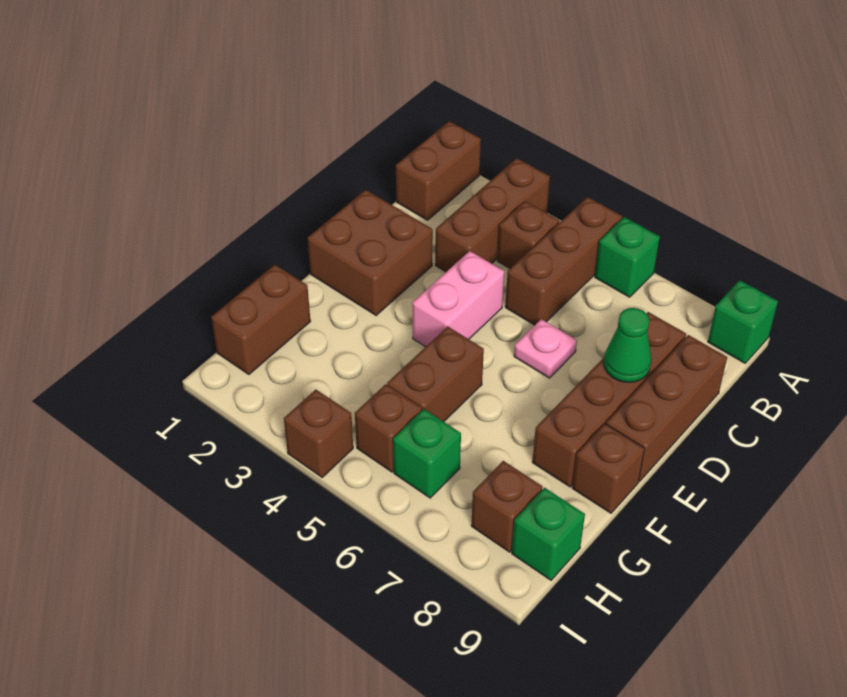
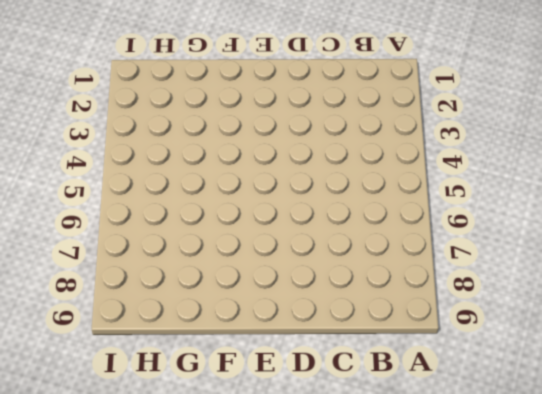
none -> brown brick A1:B1 level 1
none -> brown brick A3:C3 level 1
none -> brown brick A5:C5 level 1

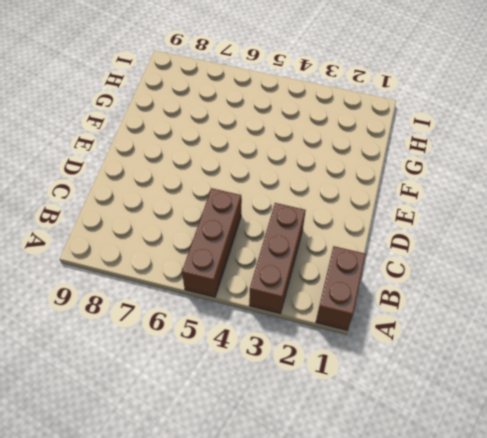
none -> green brick A6 level 1
none -> green brick A9 level 1
none -> brown brick B4 level 1

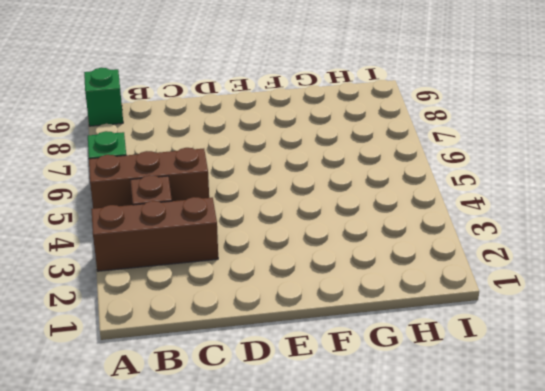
none -> brown brick A1:B1 level 1
none -> brown brick C8:F8 level 1
none -> brown brick C9:E9 level 1

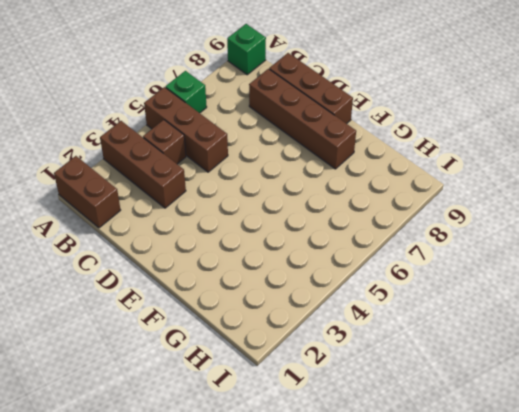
none -> brown brick D1:E2 level 1
none -> pink brick D4:E4 level 1
none -> pink plate D6 level 1

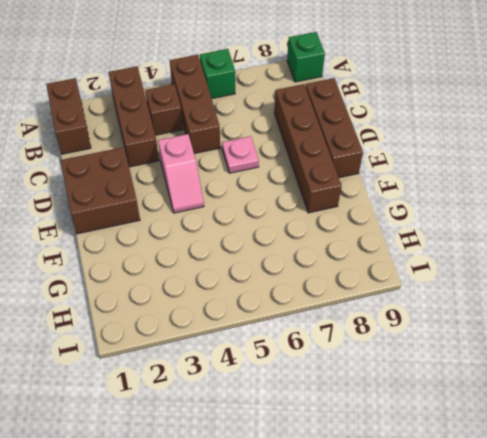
pink slope D4:E4 level 1 top D -> pink brick D4:E4 level 1
none -> brown brick F5:G5 level 1
none -> brown brick F9 level 1
none -> brown brick G1:H1 level 1

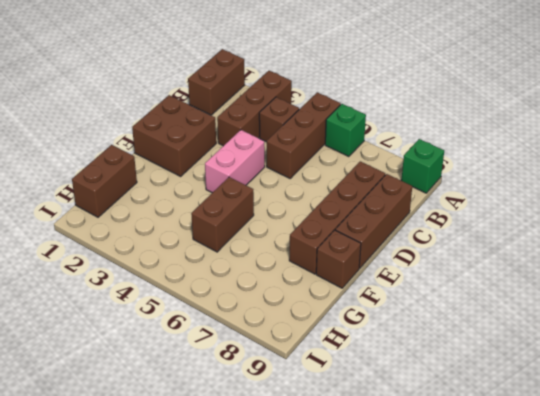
none -> pink plate D6 level 1
none -> brown brick H5 level 1
none -> green brick H6 level 1

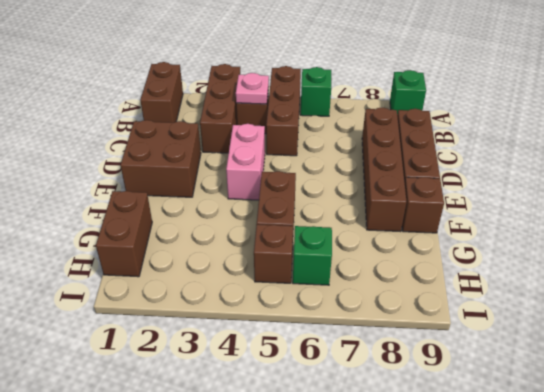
pink plate B4 level 2 -> pink plate D6 level 1
none -> brown brick H8 level 1
none -> green brick H9 level 1
none -> brown brick I4 level 1

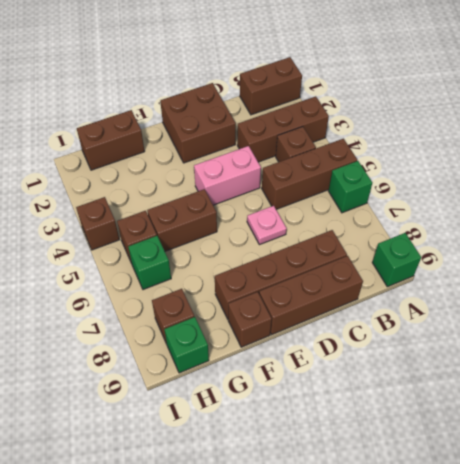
none -> green cone D8 level 2

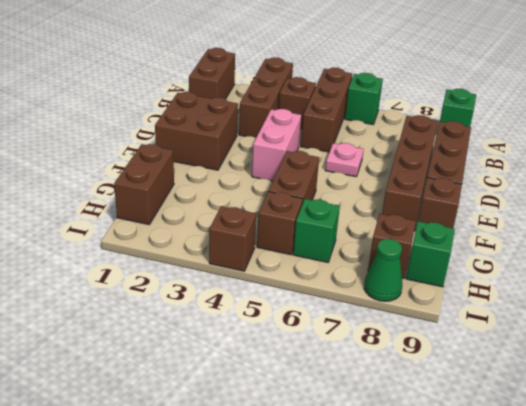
green cone I8 level 1 -> green cone D8 level 2

